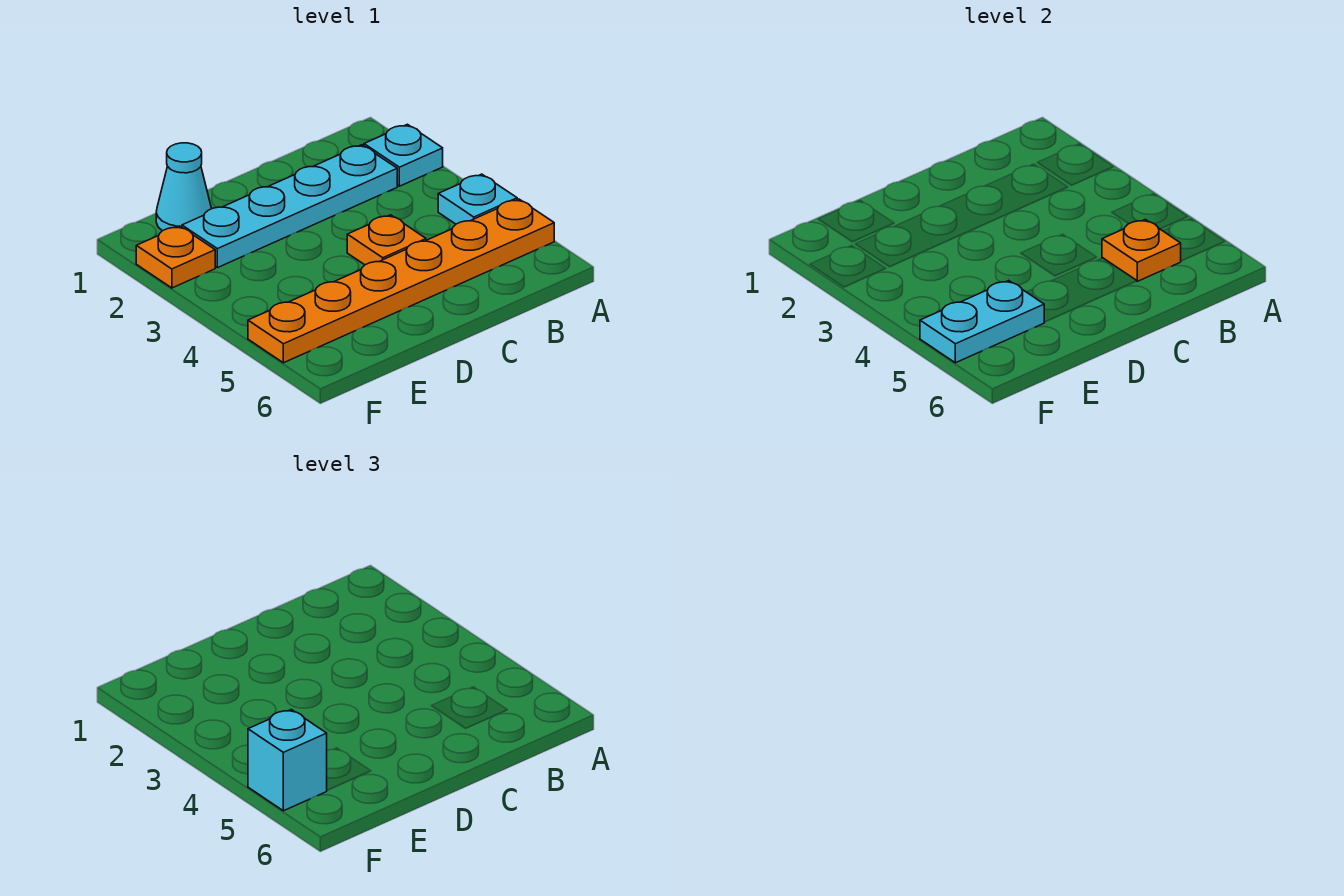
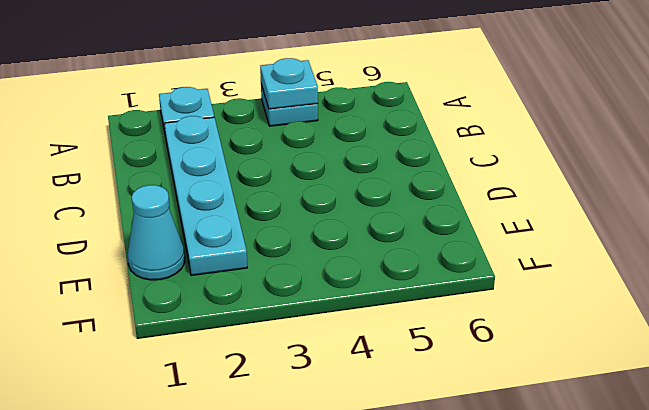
cyan plate A4 level 2 -> none
none -> orange plate A5:F5 level 1
none -> orange plate C4 level 1

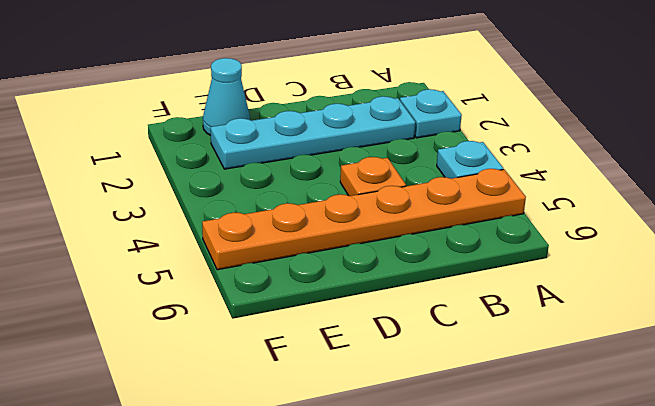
none -> orange plate F2 level 1
none -> orange plate B5 level 2

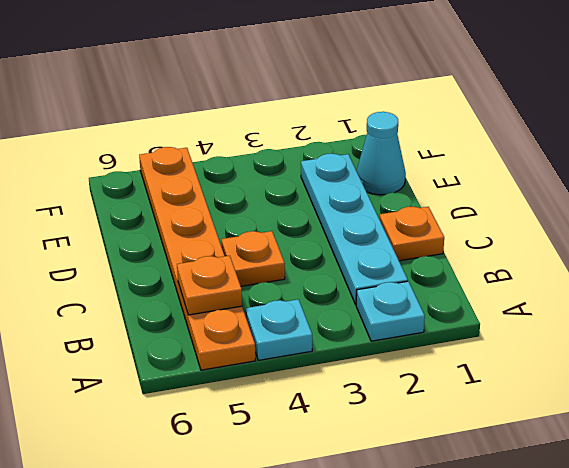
orange plate C1 level 1 -> orange plate F2 level 1
none -> cyan plate E5:F5 level 2
none -> cyan brick F5 level 3

